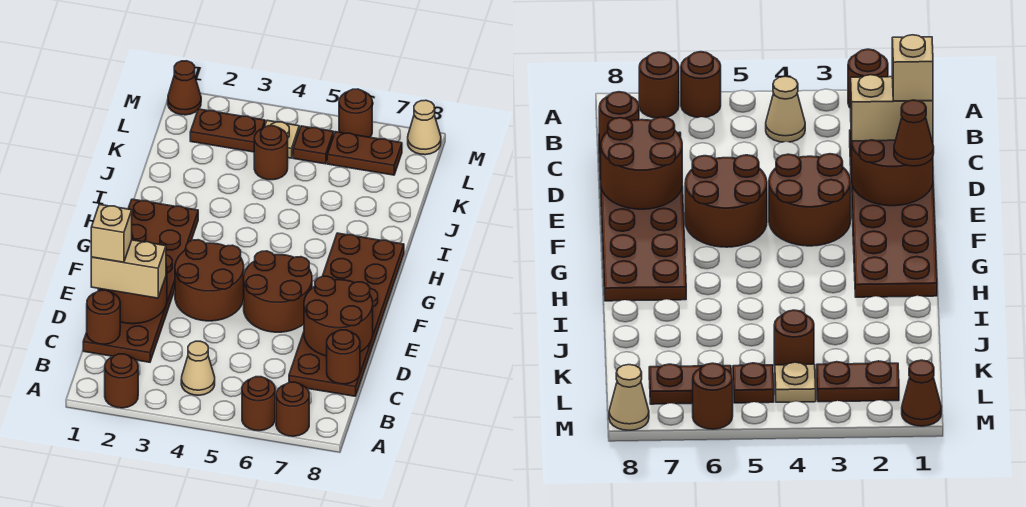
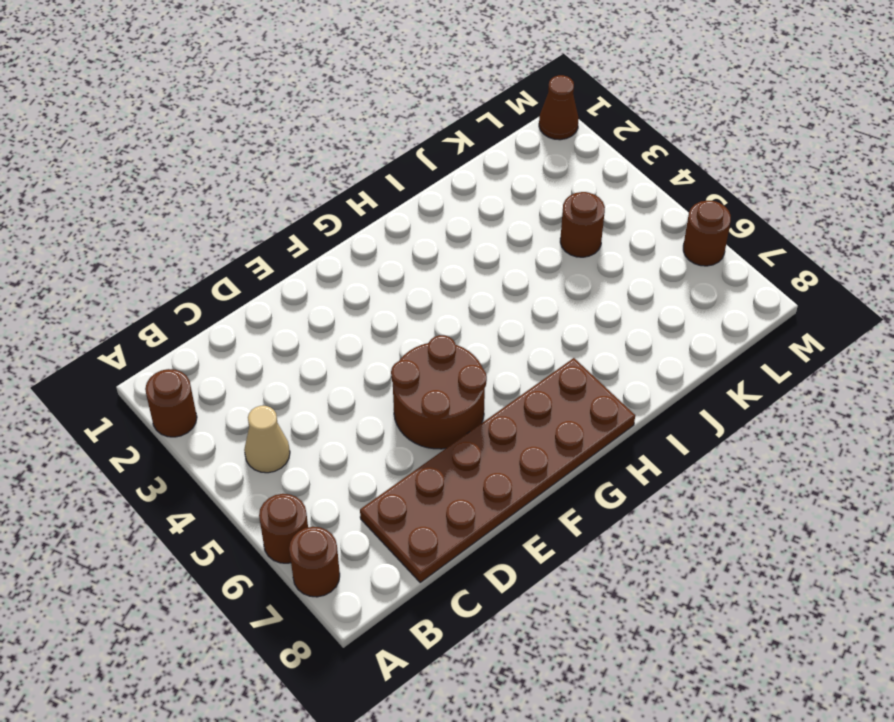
none -> brown plate C1:H2 level 1
none -> brown round brick E3:F4 level 1
none -> brown plate L2:L3 level 1

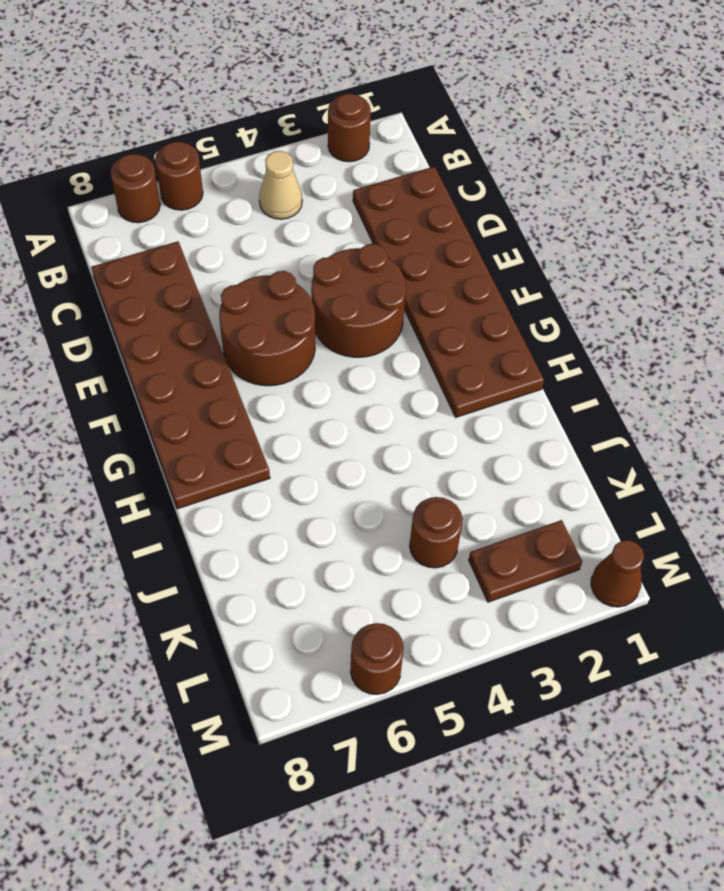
none -> tan plate L4 level 1
none -> brown plate L5 level 1
none -> brown plate L6:L7 level 1

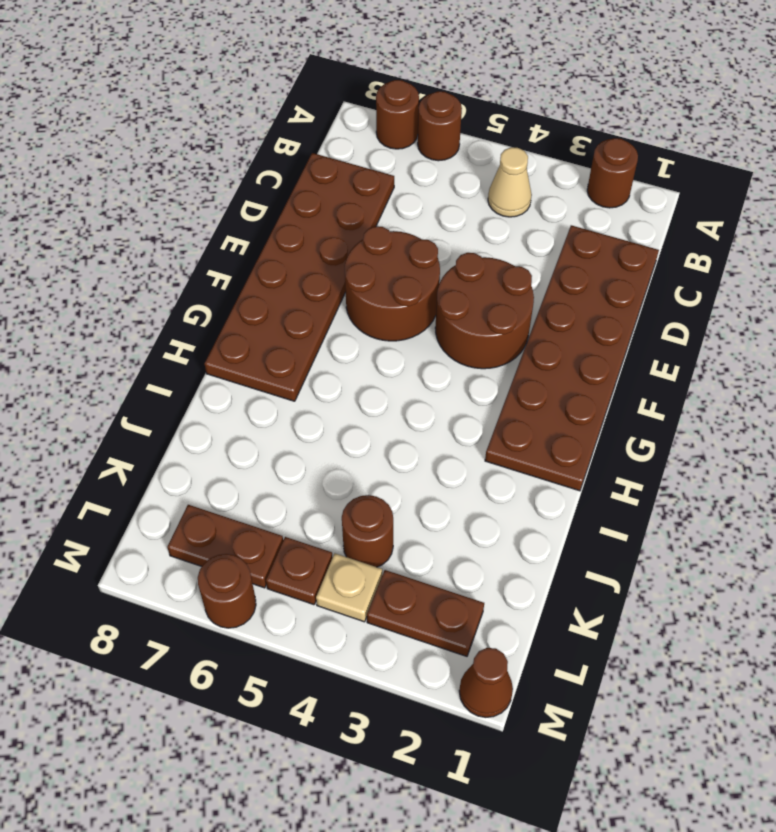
none -> tan cone M8 level 1
none -> brown round brick C1 level 2
none -> brown round brick C8 level 2

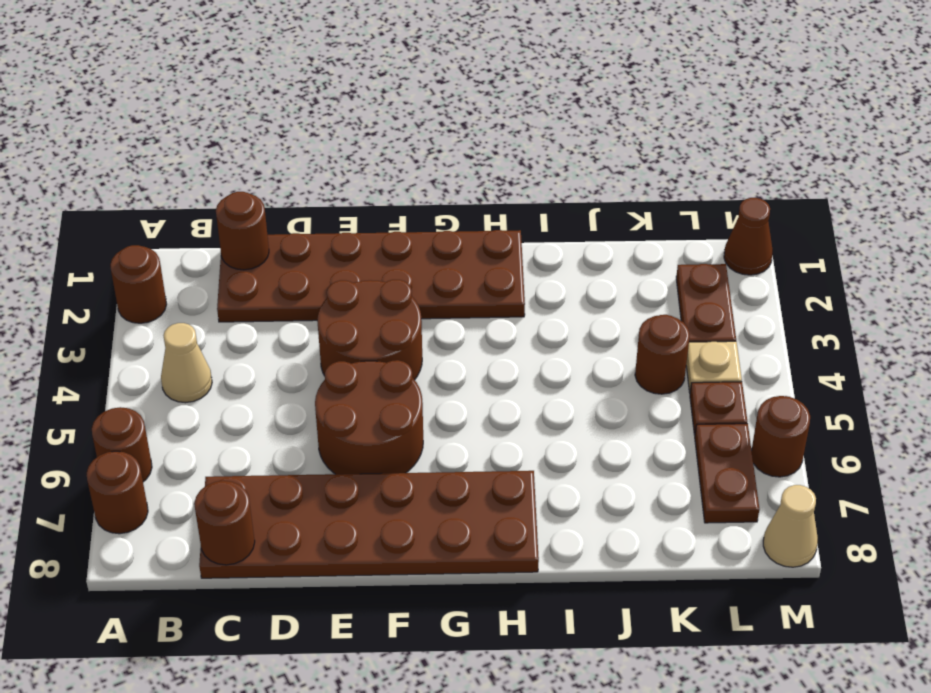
none -> brown round brick D1:E2 level 2
none -> brown round brick D7:E8 level 2
none -> tan brick D1:D2 level 3

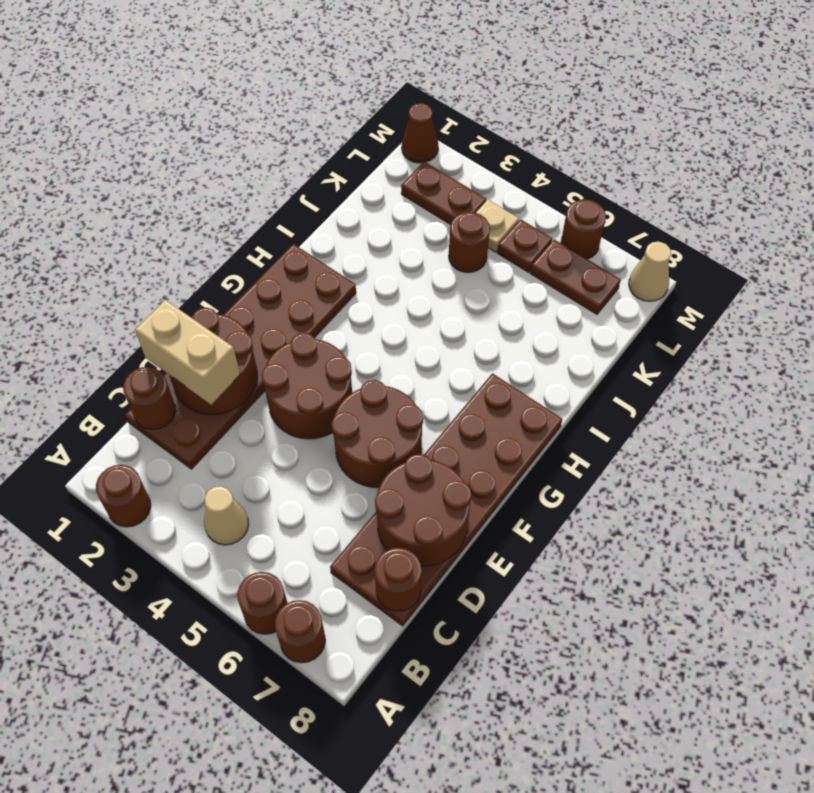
none -> brown cone E1 level 3
none -> tan brick D1 level 4

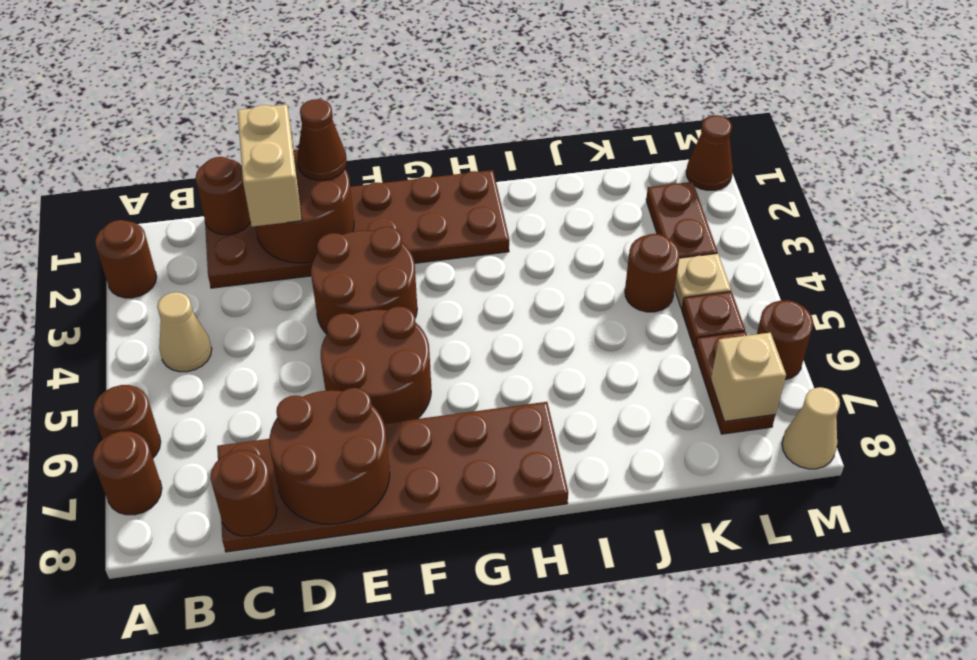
tan brick L7 level 2 -> tan brick D1 level 4

